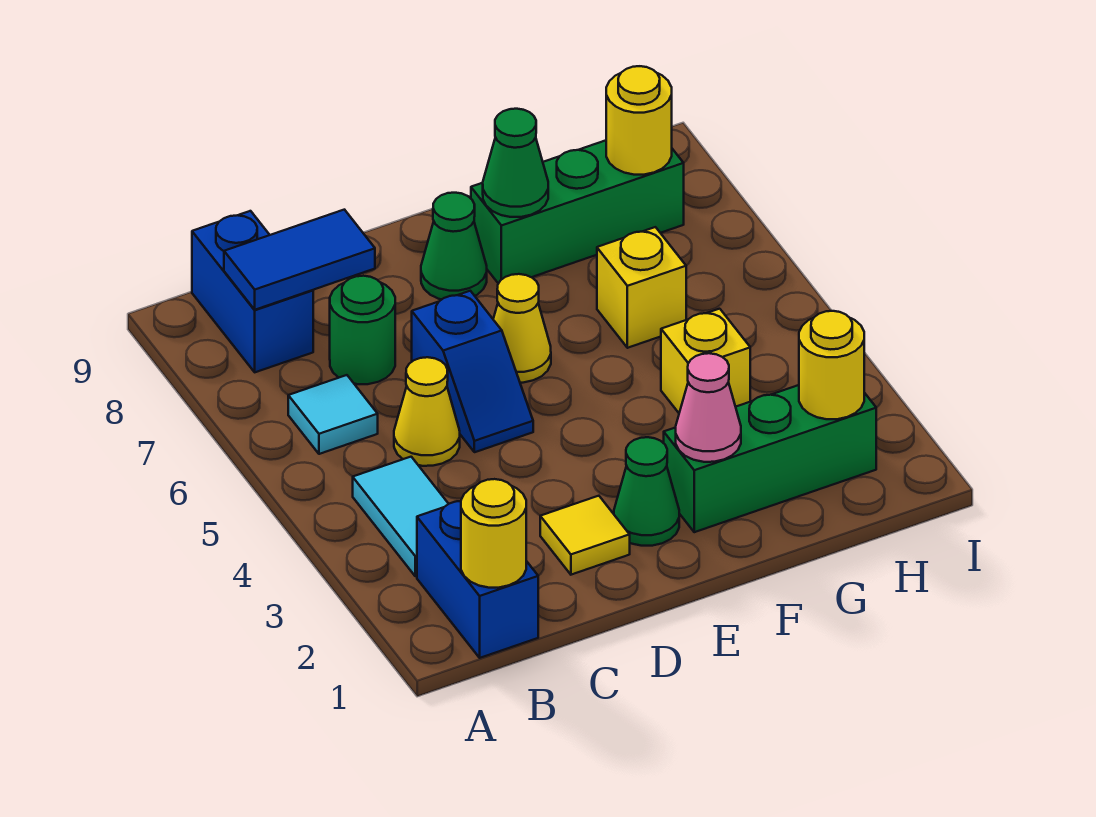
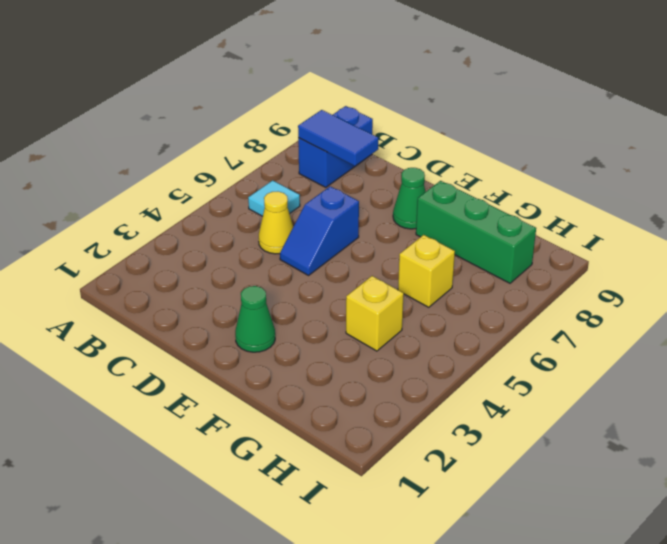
none -> blue brick B1:B2 level 1
none -> cyan tile B3:B4 level 1
none -> green round brick C7 level 1

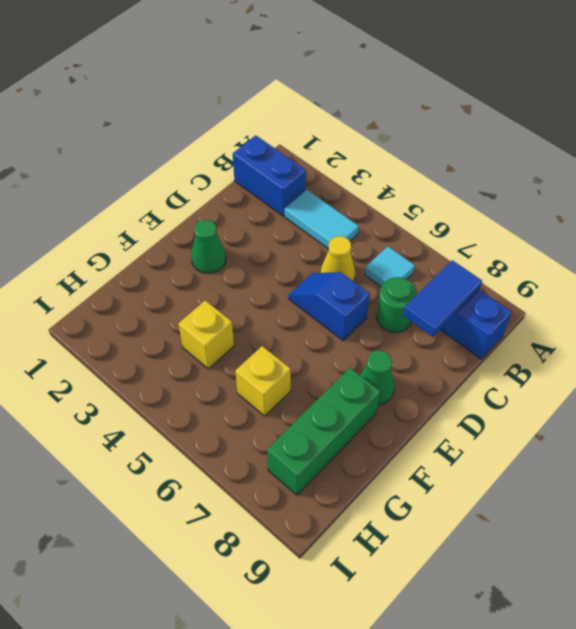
none -> yellow tile D2 level 1
none -> yellow cone E6 level 1
none -> green brick F2:H2 level 1

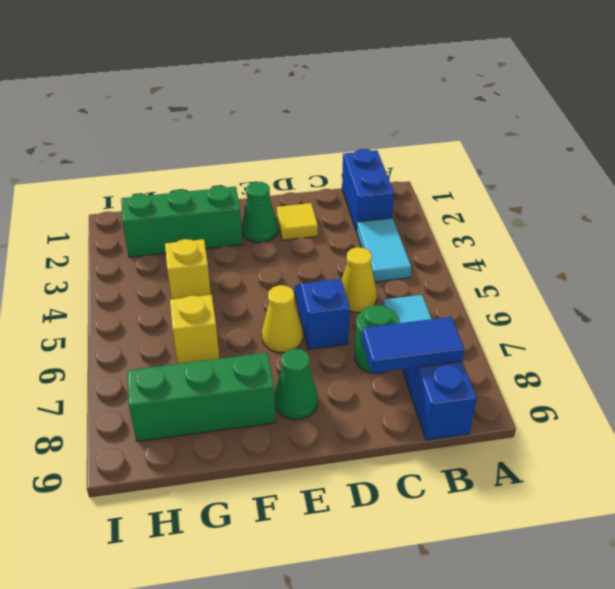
none -> yellow round brick B1 level 2
none -> pink cone F2 level 2
none -> green cone F8 level 2

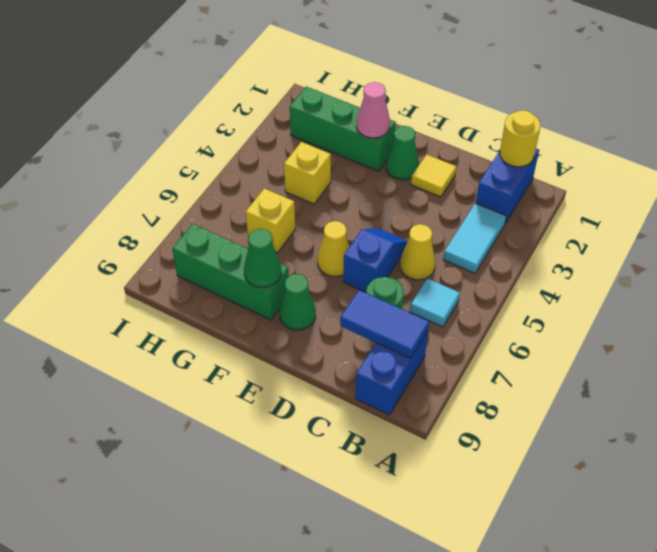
none -> yellow round brick H2 level 2
none -> yellow round brick H8 level 2

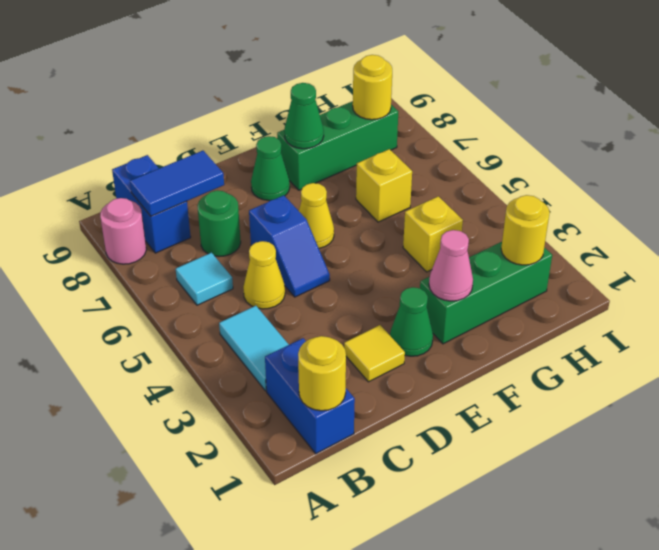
pink round brick A8 level 1 -> none

